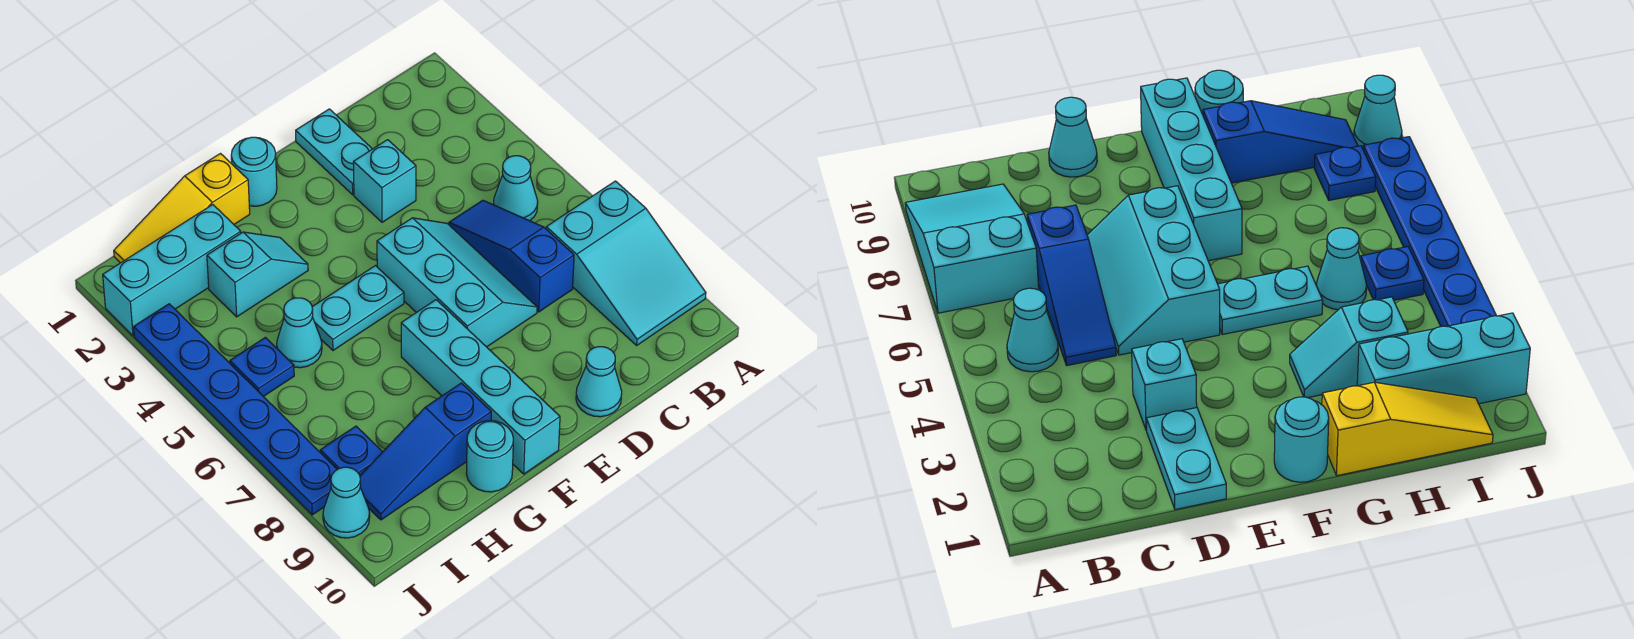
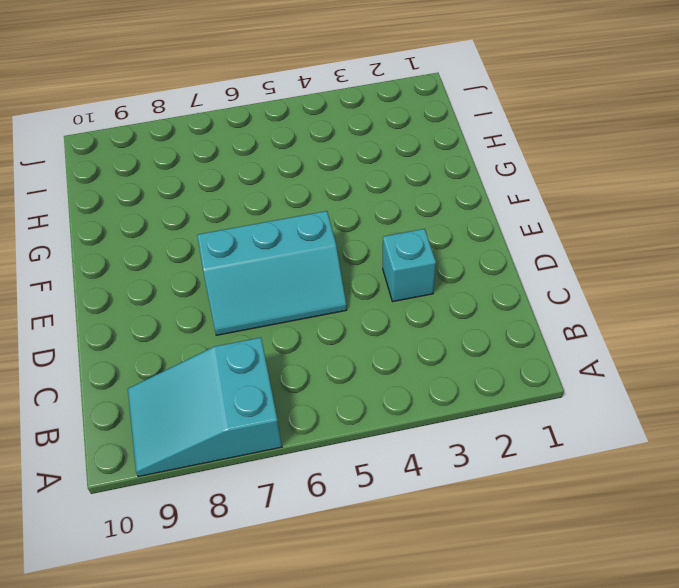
none -> cyan cone B5 level 1
none -> blue slope C5:C7 level 1 top 7
none -> cyan plate D1:D2 level 1

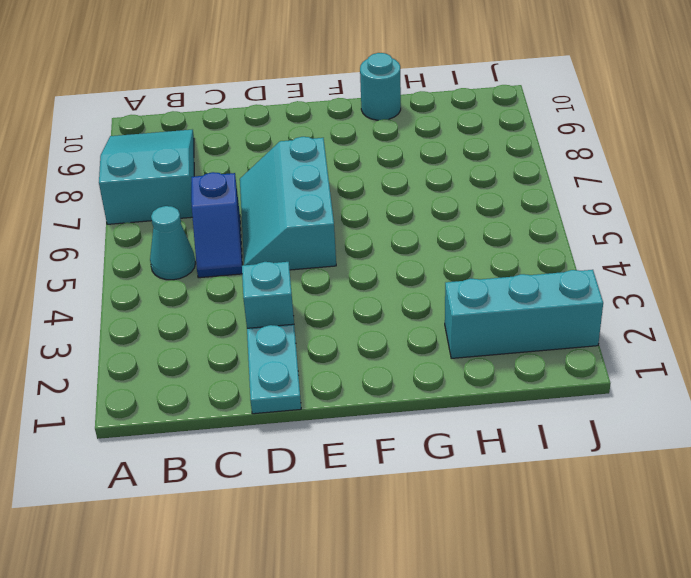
blue slope C5:C6 level 1 top 6 -> blue slope C5:C7 level 1 top 7
none -> cyan cone D10 level 1
none -> cyan round brick F1 level 1
none -> cyan plate F5:G5 level 1

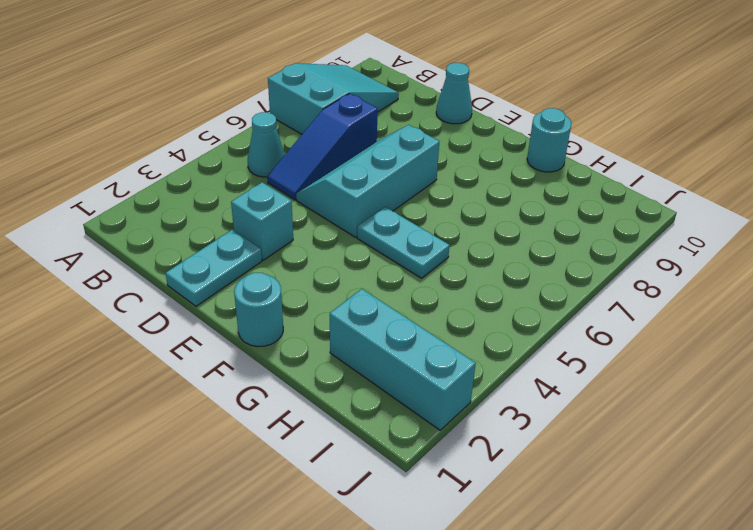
none -> cyan brick F7:F10 level 1
none -> yellow slope G1:I1 level 1 top G
none -> cyan slope G3:H3 level 1 top H

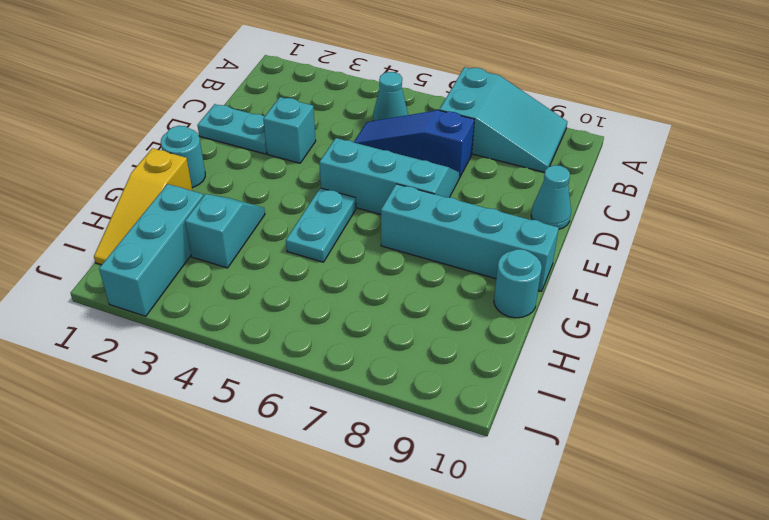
none -> blue slope G9:I9 level 1 top G
none -> cyan cone H5 level 1
none -> blue plate I5 level 1

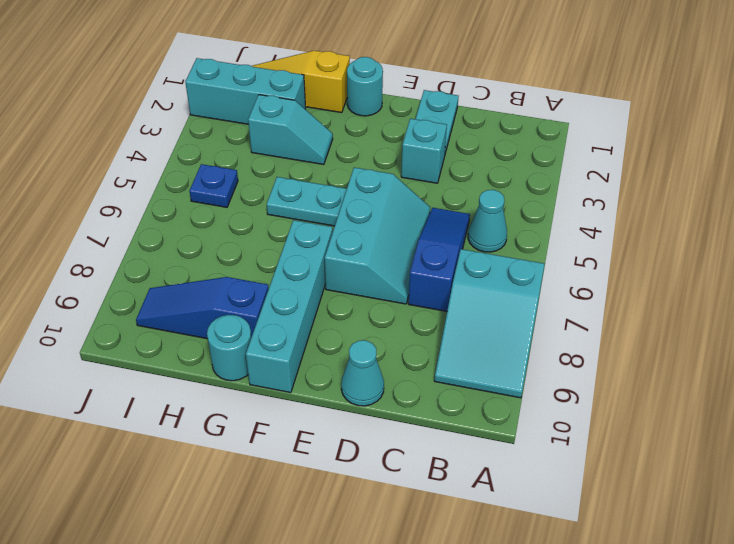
none -> cyan cone H5 level 1
none -> blue plate I8 level 1
none -> blue plate J3:J8 level 1

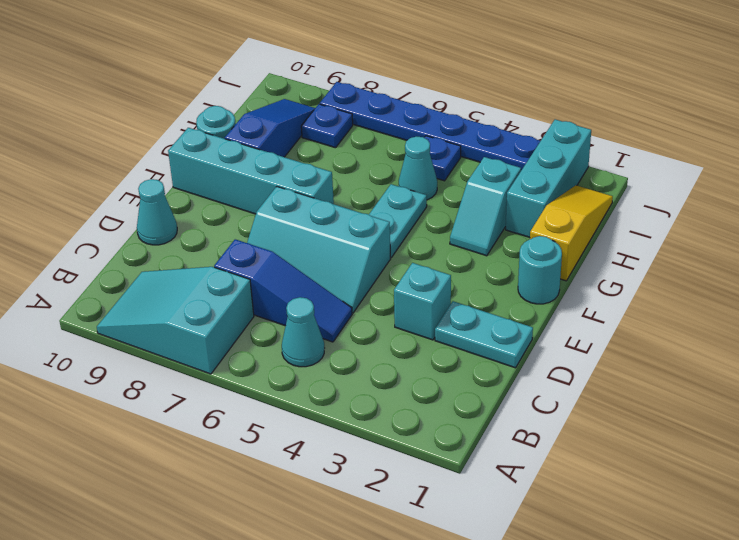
none -> cyan cone J9 level 1

